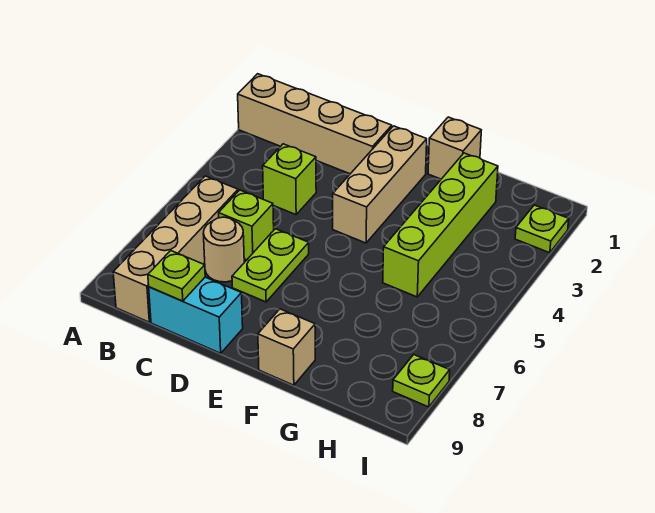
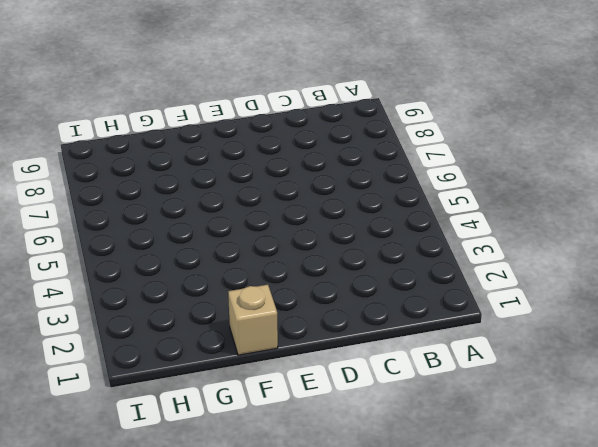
none -> tan brick A2:D2 level 1
none -> tan brick B6:B9 level 1
none -> lime brick C4 level 1

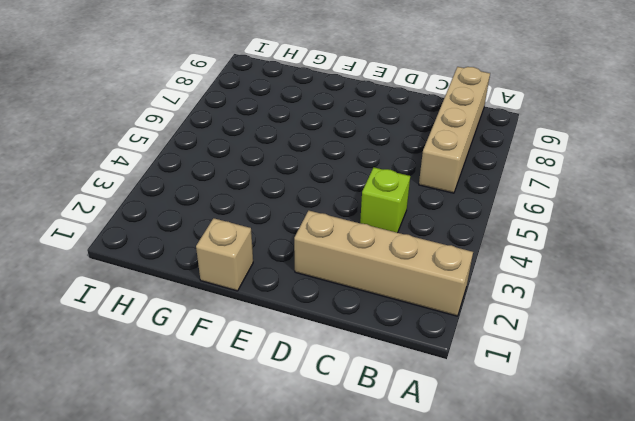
none -> lime brick C6 level 1
none -> tan round brick C7 level 1
none -> cyan brick C9:D9 level 1

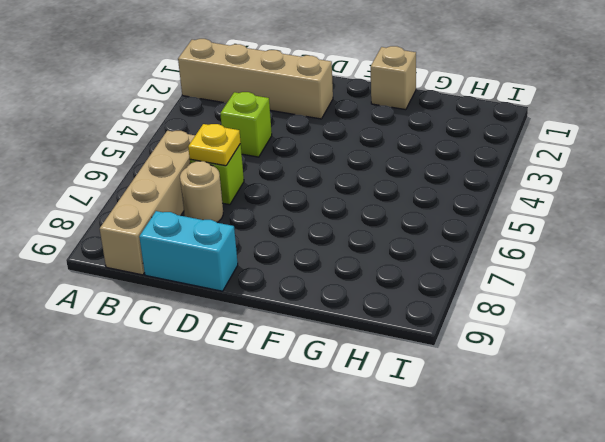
yellow plate C6 level 2 -> none
none -> lime plate D6:D7 level 1
none -> tan brick E2:E4 level 1
none -> tan brick F9 level 1

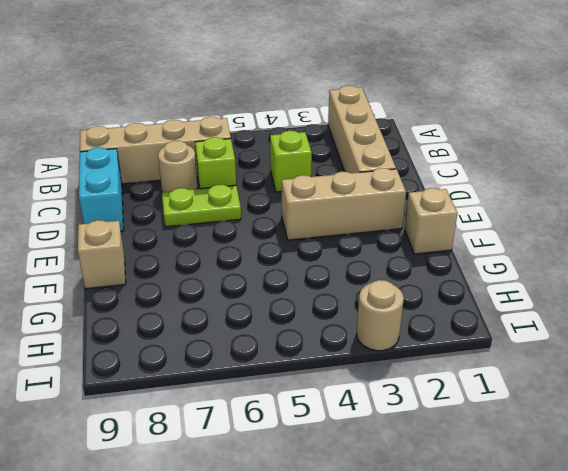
tan round brick I3 level 1 -> none
none -> lime brick G2:G5 level 1
none -> lime plate I2 level 1
none -> lime plate I8 level 1

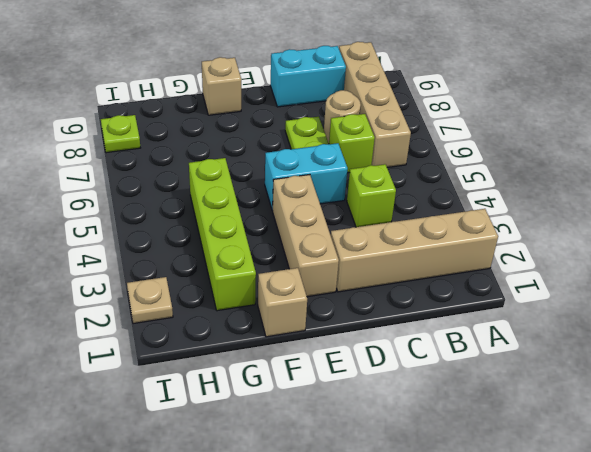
cyan brick D5:E5 level 1 -> none
tan plate I2 level 1 -> lime plate I2 level 1
none -> lime plate C9 level 2

